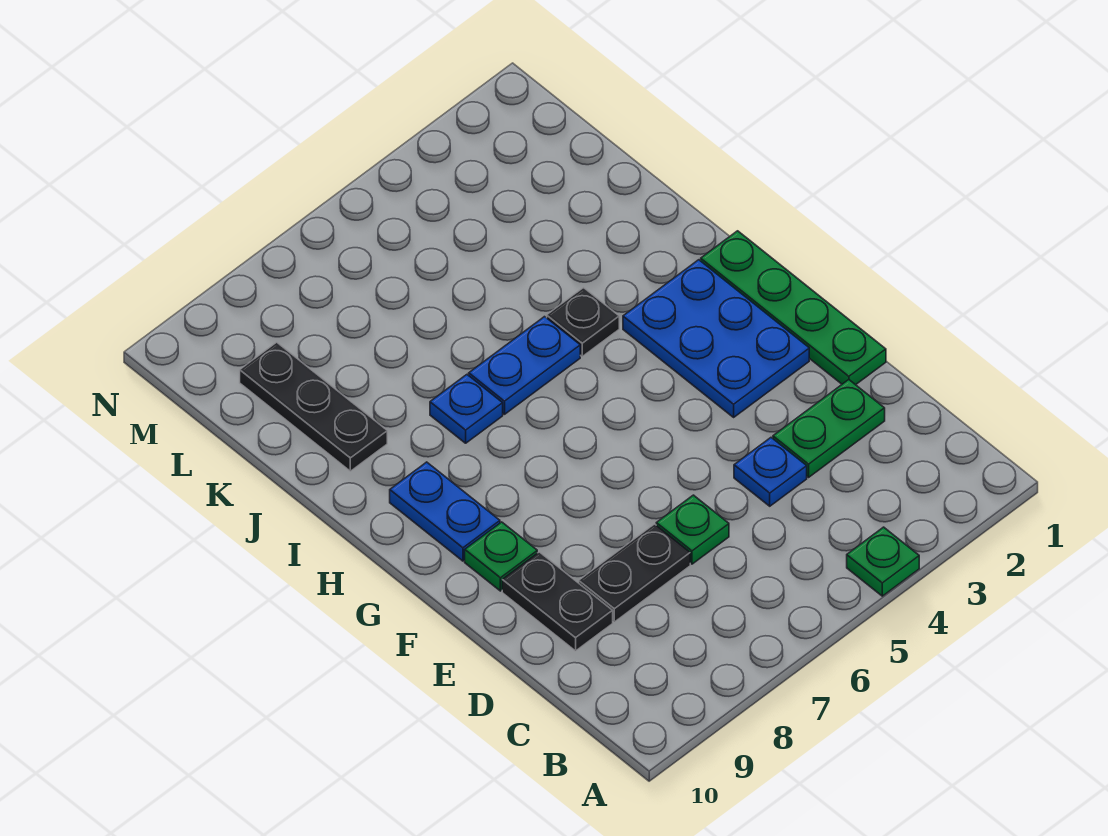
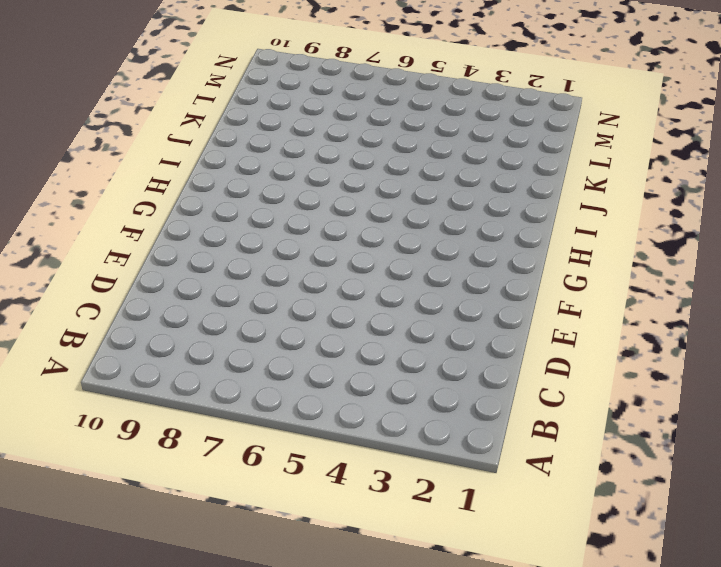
none -> green plate A4 level 1
none -> green plate D2:D3 level 1
none -> blue plate D4 level 1

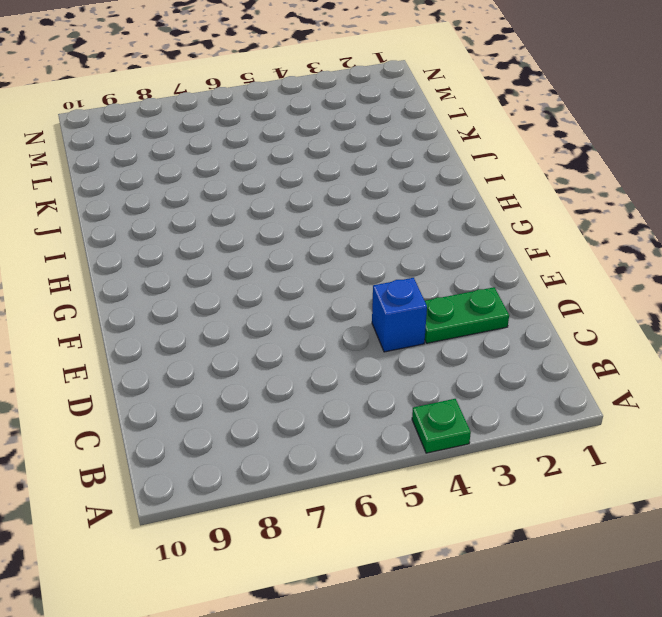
blue brick D4 level 1 -> blue plate D4 level 1
none -> green plate D6 level 1
none -> black plate D7:D8 level 1
none -> black plate D9:E9 level 1

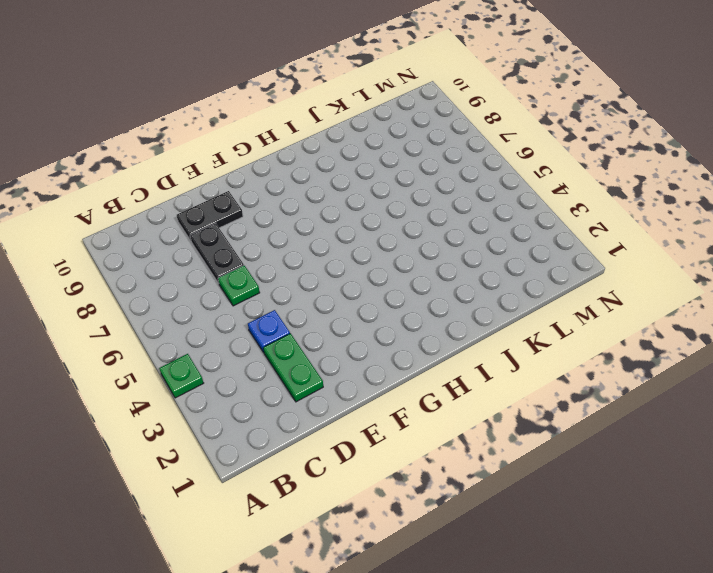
none -> green plate E1:H1 level 1
none -> blue plate F2:H3 level 1
none -> green plate F9 level 1

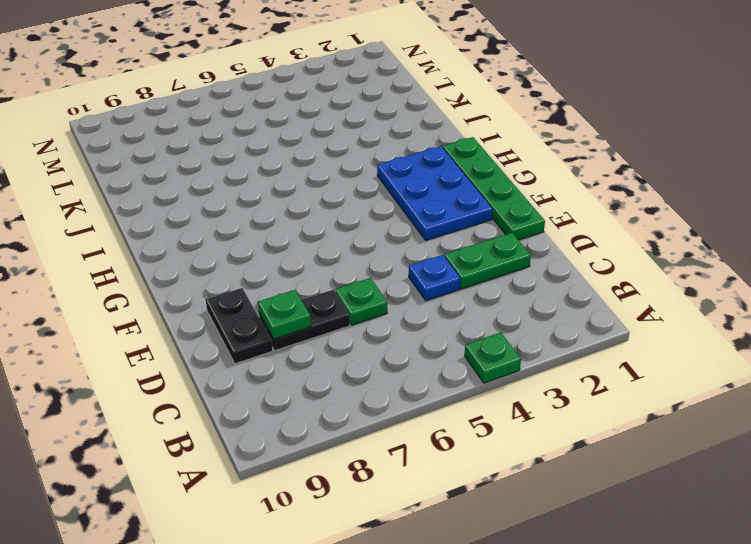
green plate D8 level 2 -> green plate F9 level 1
none -> blue plate G9:H9 level 1
none -> black plate I4 level 1
none -> blue plate I5:I6 level 1

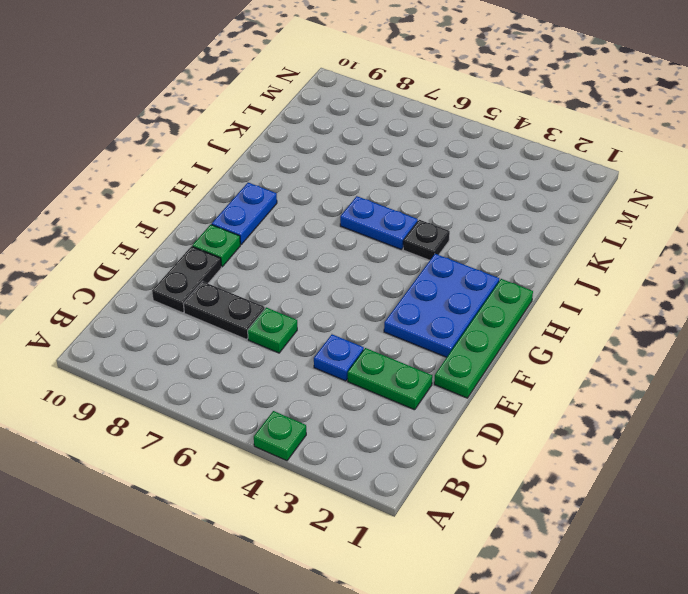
none -> blue plate I7 level 1
none -> black plate J9:L9 level 1

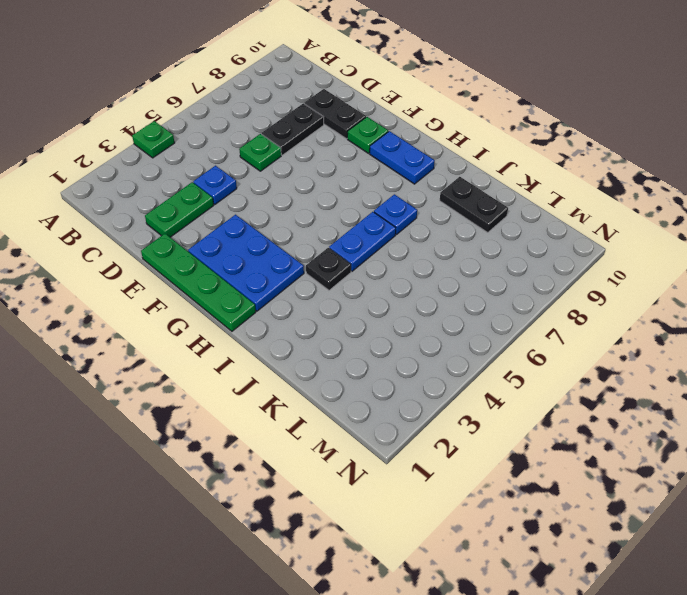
black plate J9:K9 level 1 -> black plate J9:L9 level 1

